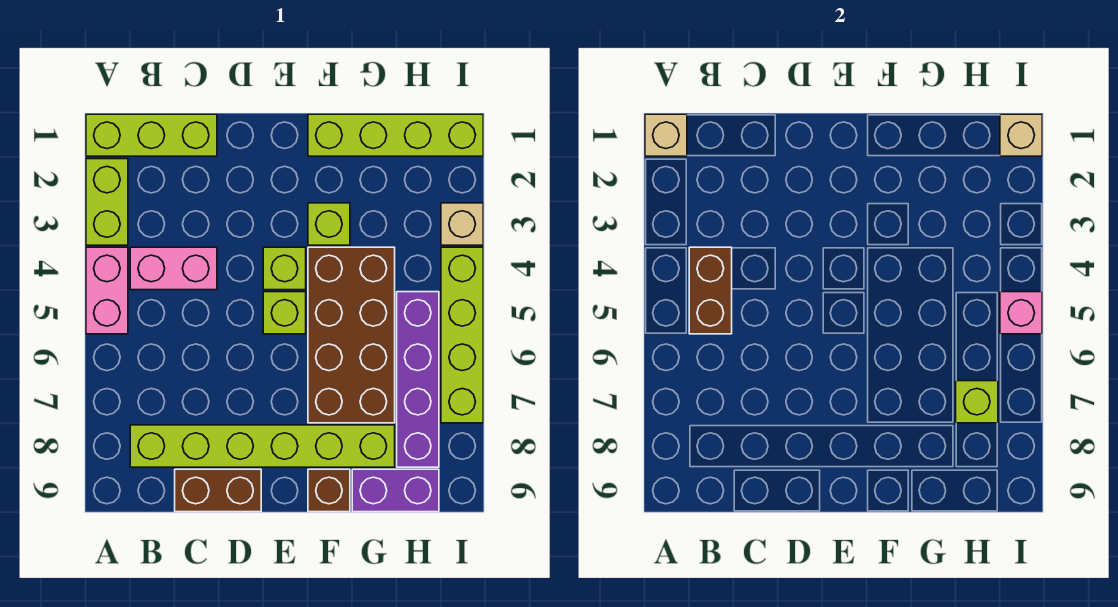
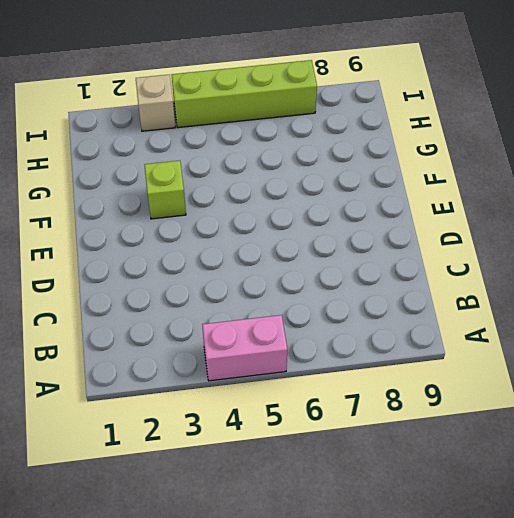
none -> lime brick A1:C1 level 1
none -> lime brick A2:A3 level 1
none -> pink brick B4:C4 level 1

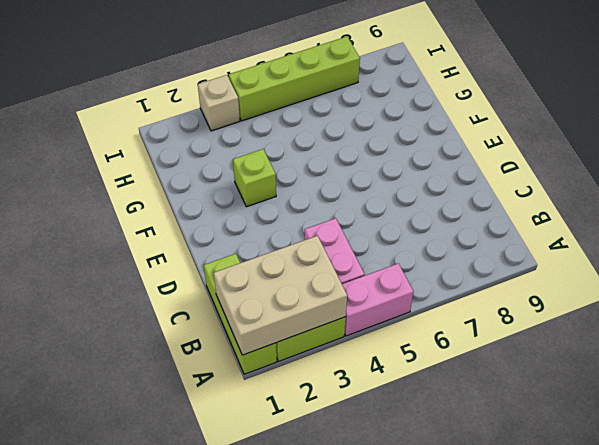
tan brick A1:B3 level 2 -> tan brick A1 level 2
none -> lime brick B8:G8 level 1
none -> brown brick C9:D9 level 1
none -> lime brick E4 level 1

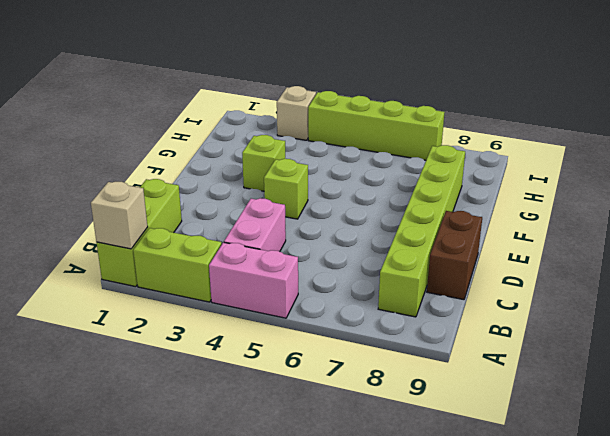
none -> lime brick E5 level 1
none -> lime brick F1:I1 level 1
none -> brown brick F4:G7 level 1

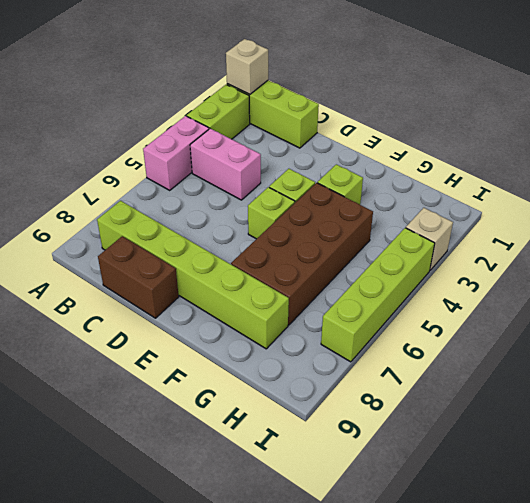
none -> lime brick F1:I1 level 1
none -> brown brick F9 level 1
none -> purple brick G9:H9 level 1

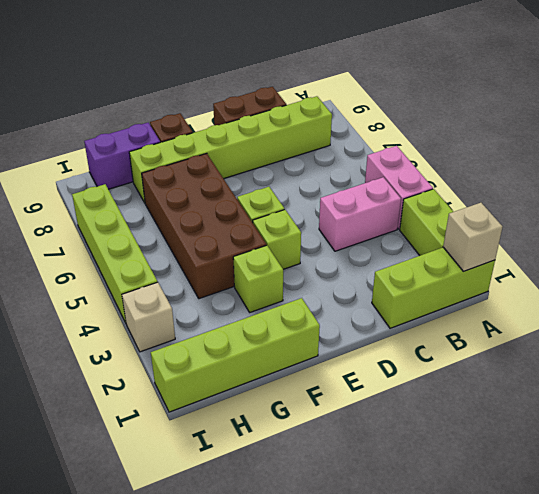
none -> purple brick H5:H8 level 1
none -> brown brick B4:B5 level 2
none -> lime brick H7 level 2

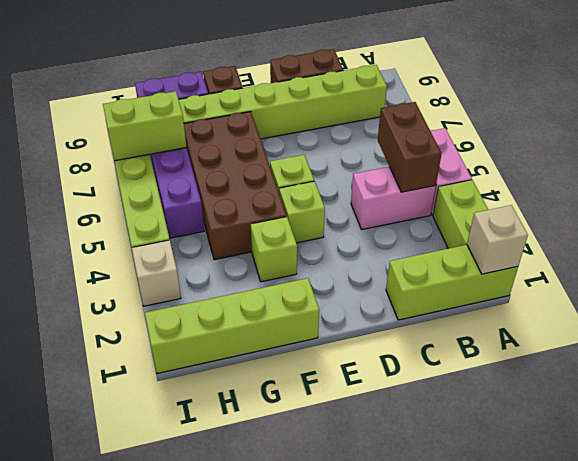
lime brick H7:I7 level 2 -> lime brick H7 level 2
none -> tan brick I1 level 2
none -> pink brick I5 level 2

